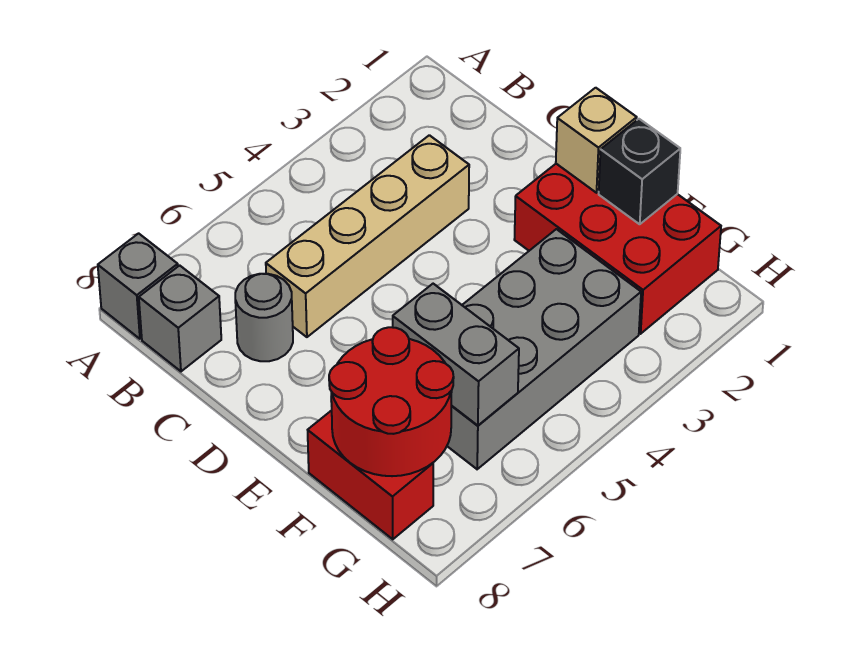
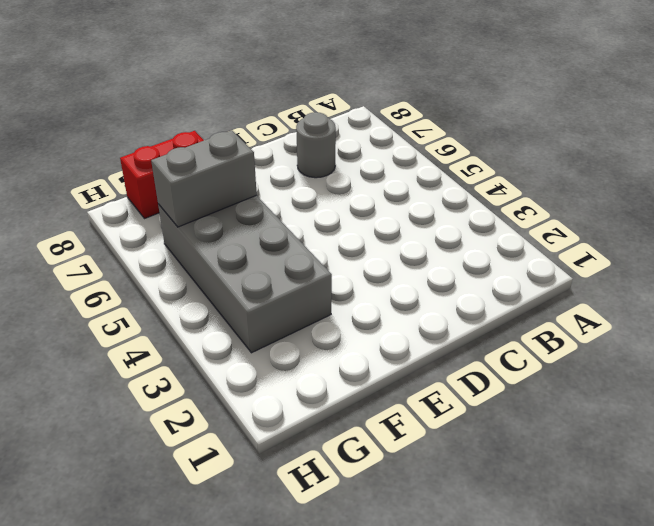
none -> grey brick A8 level 1
none -> grey brick B8 level 1

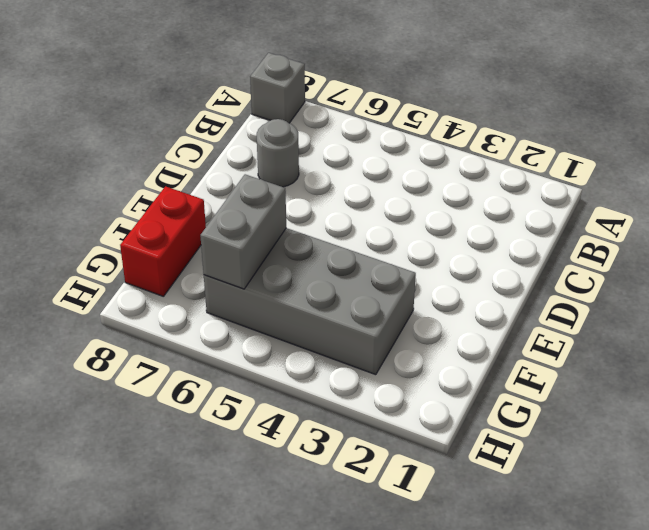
none -> grey brick B8 level 1
none -> tan brick C3:C6 level 1

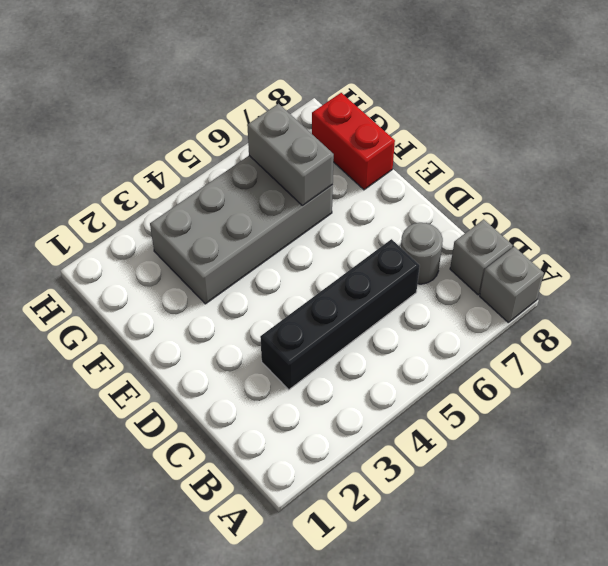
black brick C3:C6 level 1 -> tan brick C3:C6 level 1
none -> red brick E1:G2 level 1
none -> tan brick E1 level 2

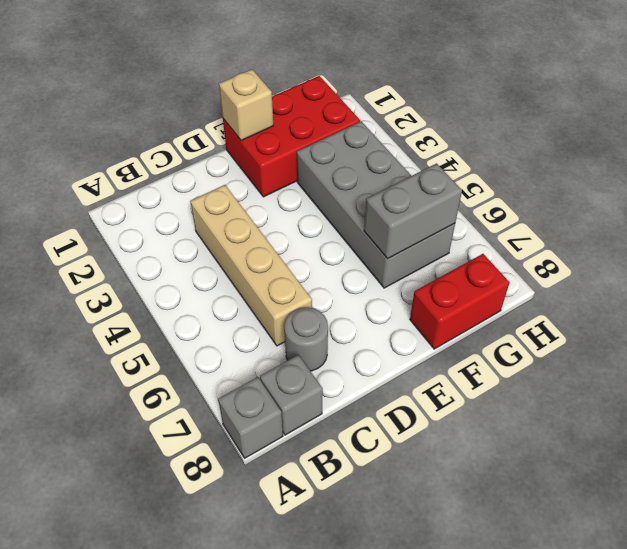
none -> black brick F1 level 2
none -> red round brick F7:G8 level 2

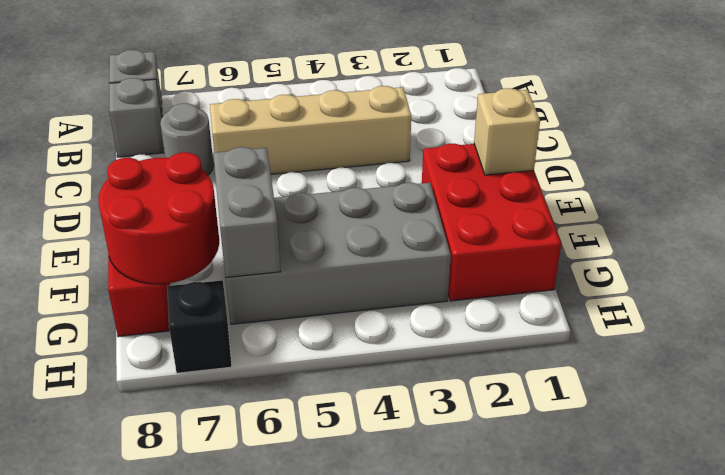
black brick H7 level 1 -> black brick F1 level 2

